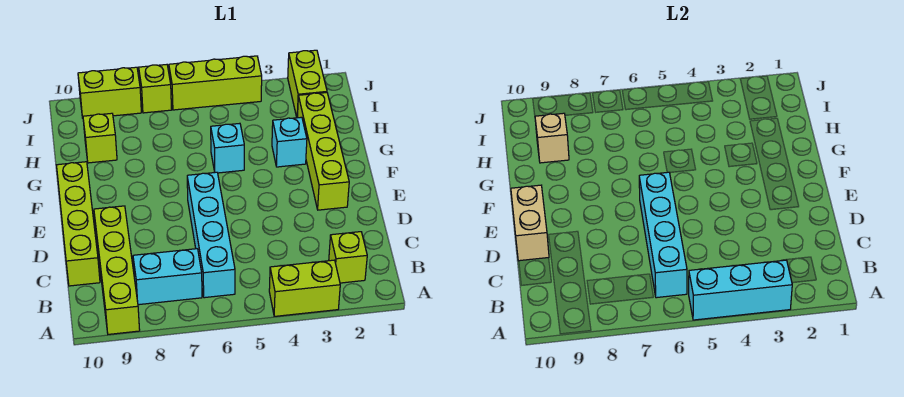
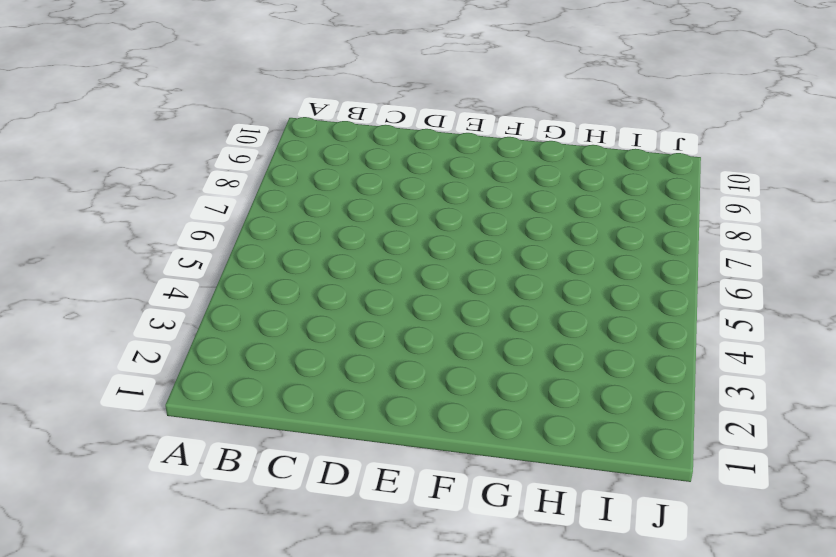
none -> lime brick A3:A4 level 1
none -> lime brick A9:D9 level 1
none -> lime brick B2 level 1

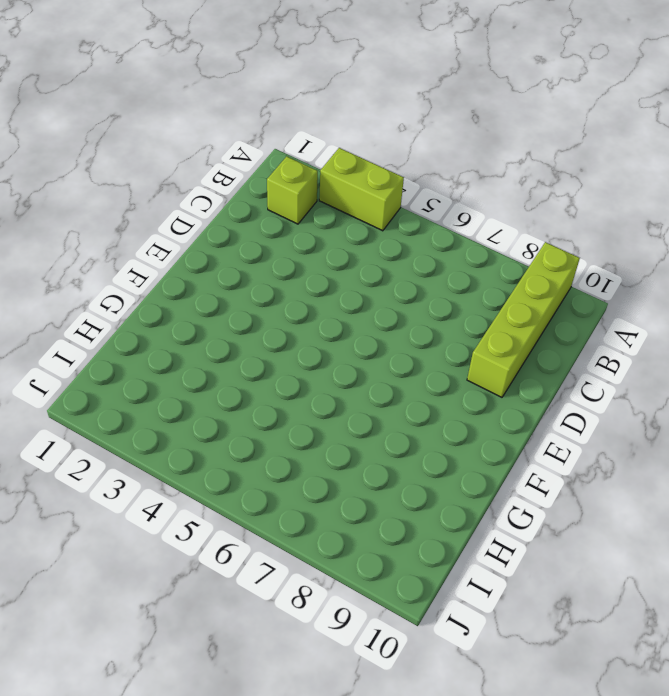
none -> cyan brick B6:E6 level 1
none -> cyan brick B7:B8 level 1
none -> lime brick C10:F10 level 1

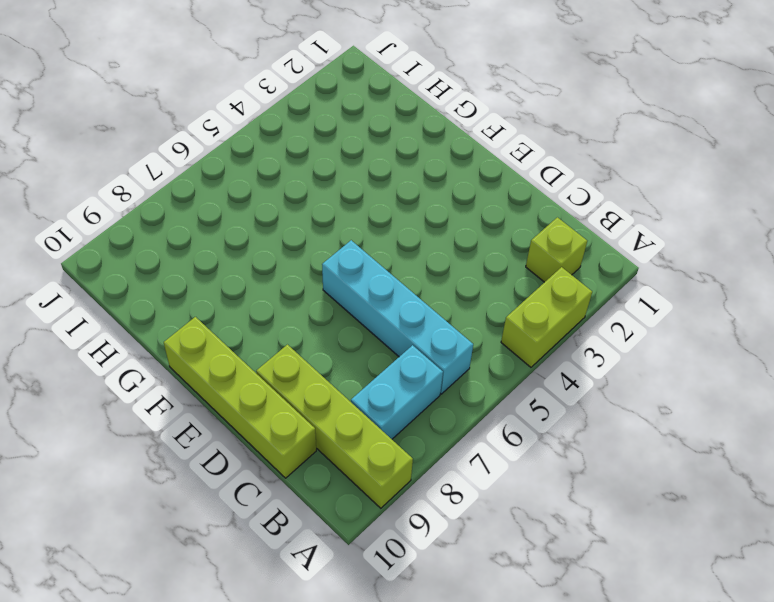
none -> lime brick E2:H2 level 1
none -> cyan brick G3 level 1
none -> cyan brick G5 level 1

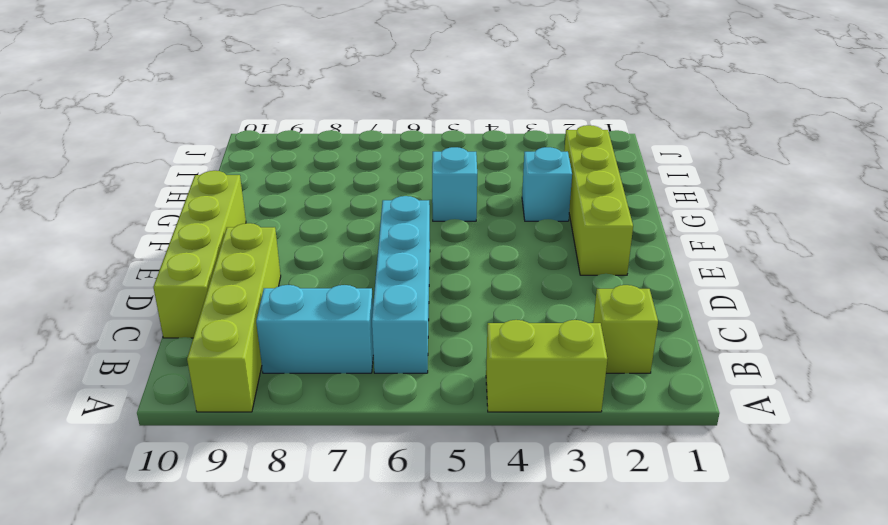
none -> lime brick H9 level 1
none -> lime brick I2:J2 level 1
none -> lime brick J4:J6 level 1

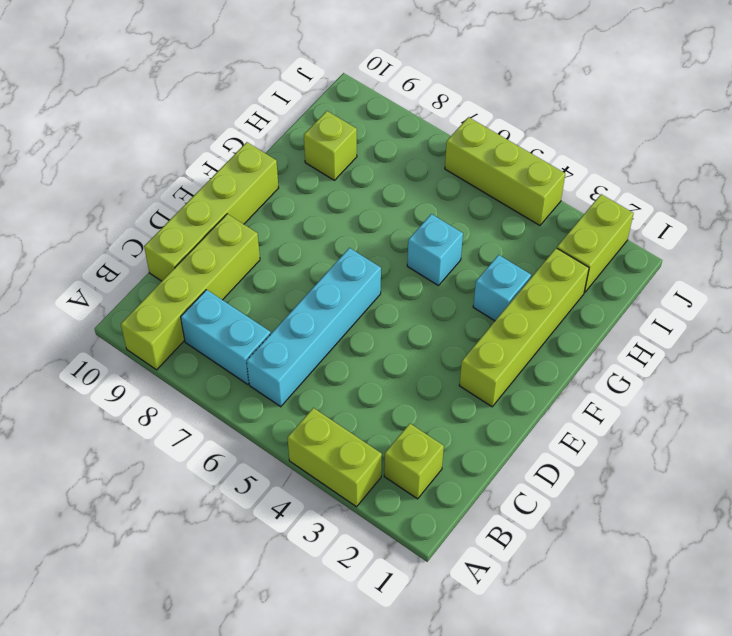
none -> lime brick J7 level 1
none -> lime brick J8:J9 level 1
none -> cyan brick A3:A5 level 2

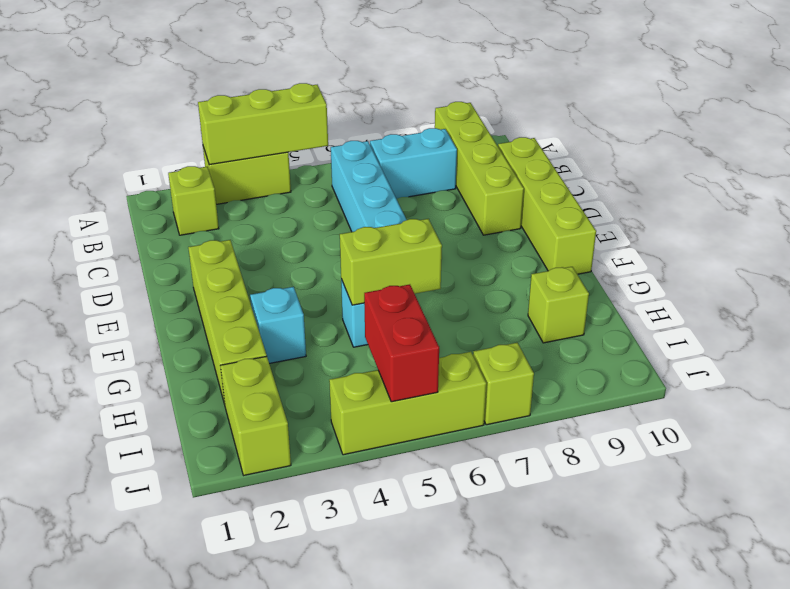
lime brick A3:A5 level 2 -> cyan brick A3:A5 level 2
lime brick G5:G6 level 2 -> lime brick J8:J9 level 1
red brick I5:J5 level 2 -> none
none -> cyan brick B6:E6 level 2
none -> tan brick D10:E10 level 2
none -> tan brick H9 level 2

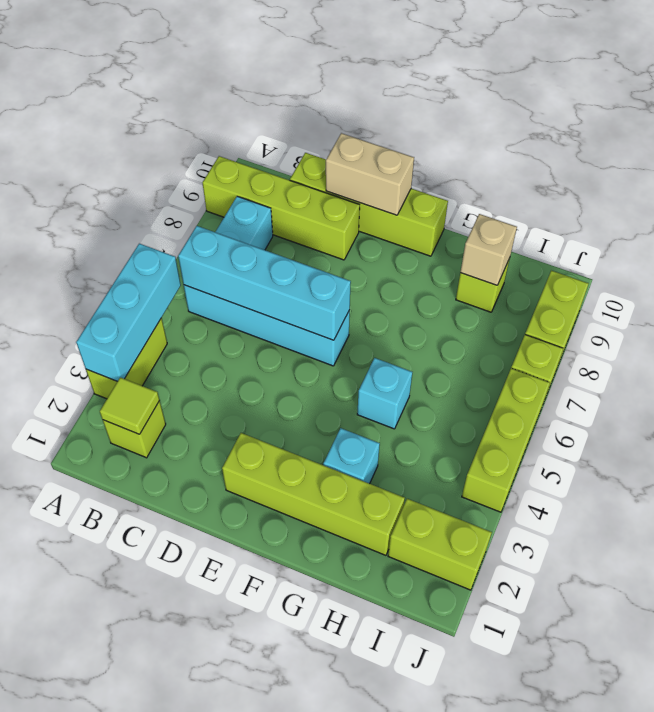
lime tile B2 level 2 -> none

